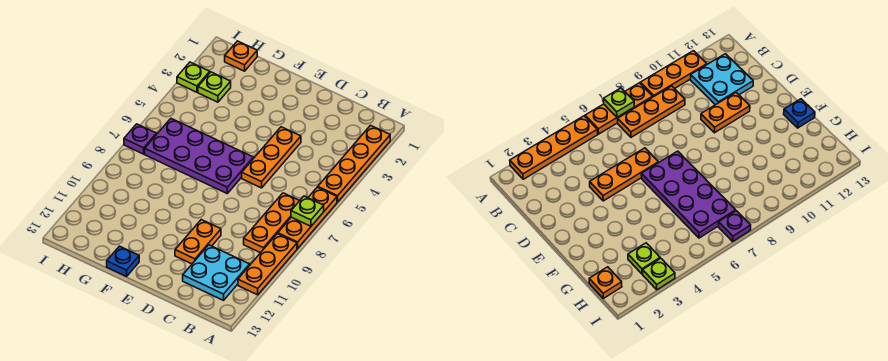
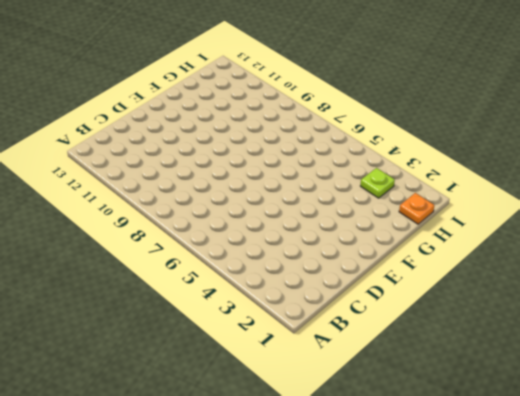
none -> orange plate A2:A5 level 1
none -> orange plate A6:A8 level 1
none -> orange plate A9:A11 level 1

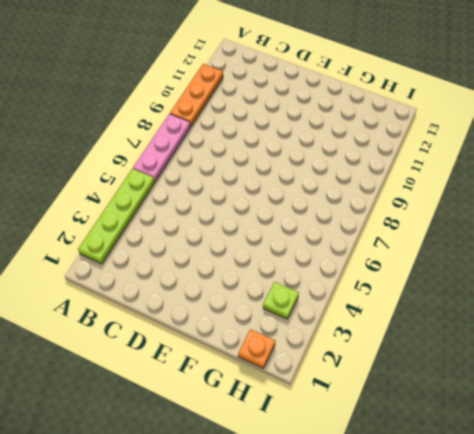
lime plate A2:A5 level 1 -> orange plate A2:A5 level 1
pink plate A6:A8 level 1 -> orange plate A6:A8 level 1
none -> orange plate B7:B9 level 1
none -> cyan plate B11:C12 level 1
none -> orange plate D4:D6 level 1

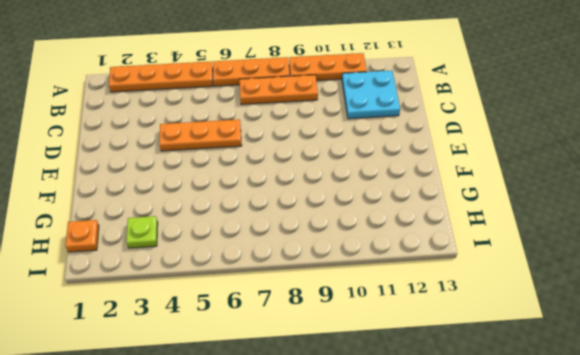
none -> orange plate D10:D11 level 1
none -> purple plate E6:H7 level 1
none -> blue plate F13 level 1

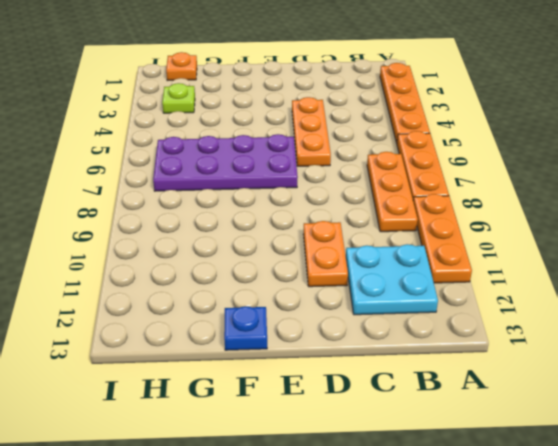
none -> lime plate I3 level 1
none -> purple plate I7 level 1
none -> lime plate A7 level 2

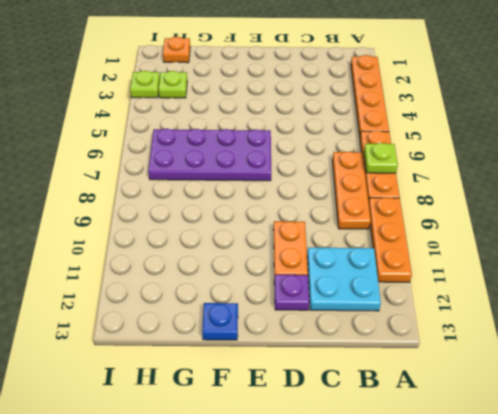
purple plate D12 level 1 -> purple plate I7 level 1
none -> orange plate D4:D6 level 1

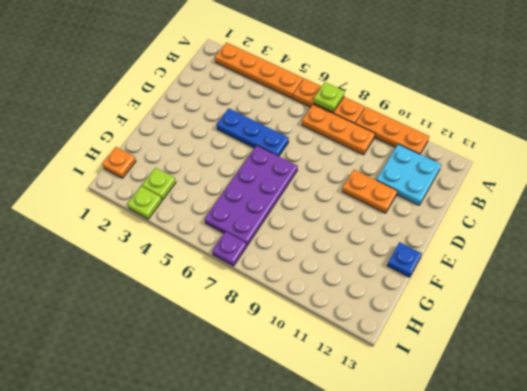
blue plate D4:D6 level 1 -> orange plate D4:D6 level 1

